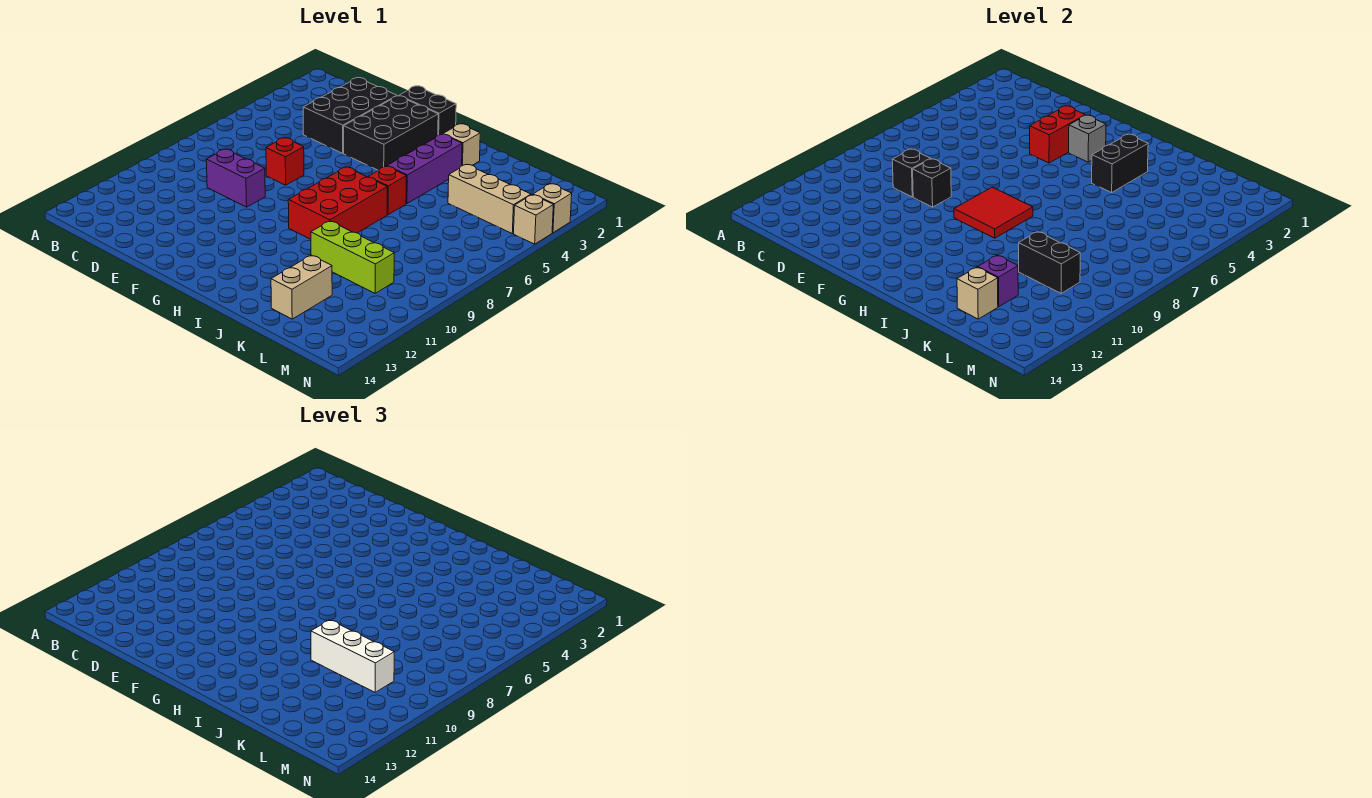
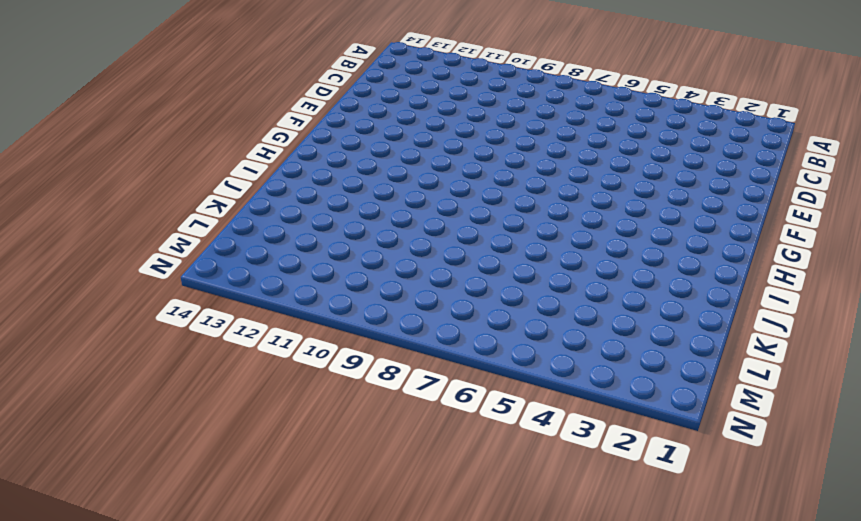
none -> black brick D2:E4 level 1
none -> purple brick D9:E9 level 1
none -> red brick E7 level 1

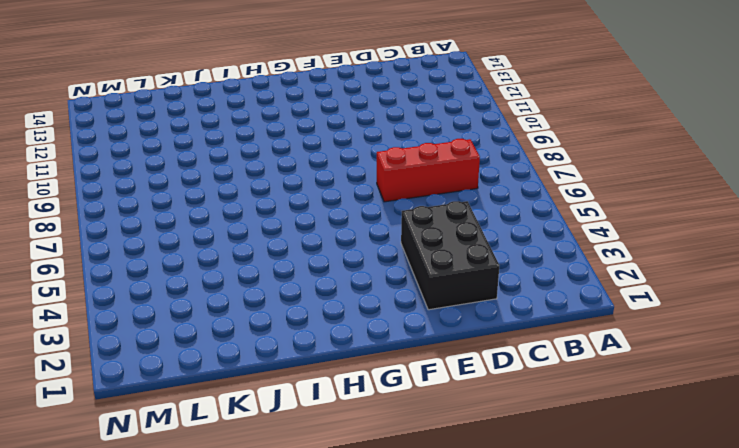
red brick C7:E7 level 1 -> red brick E7 level 1
none -> purple brick D9:E9 level 1
none -> black brick F1:G1 level 1
none -> black brick F2:G4 level 1

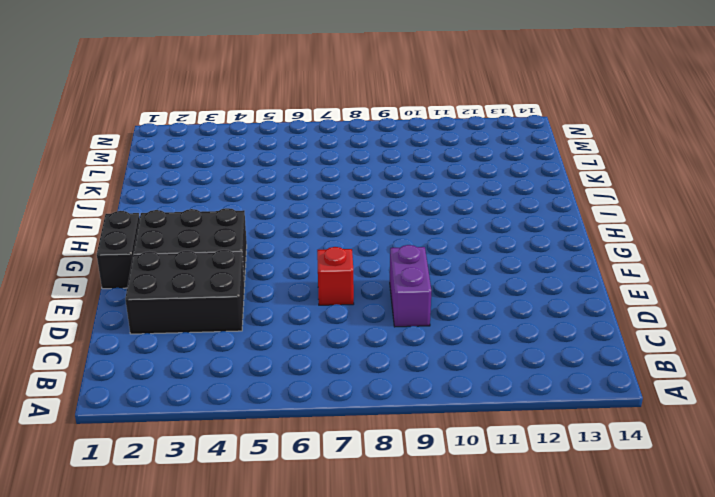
none -> red brick H7:I9 level 1
none -> tan brick I2 level 1
none -> purple brick I3:I5 level 1

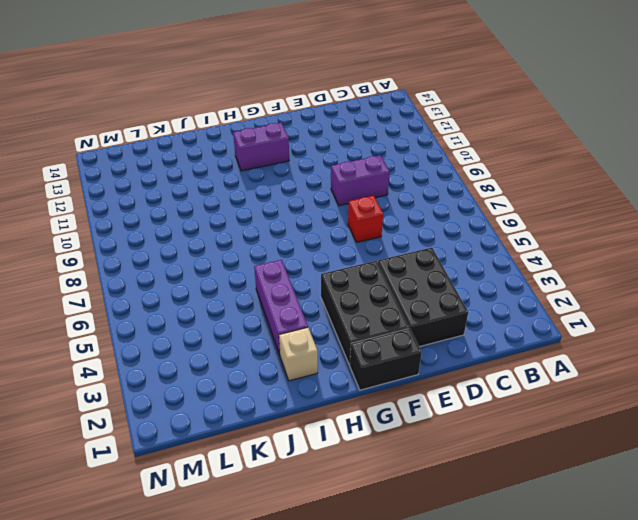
purple brick G12:H12 level 1 -> none
none -> red brick H7:I9 level 1
none -> red brick I6 level 1
none -> lime brick J10:L10 level 1

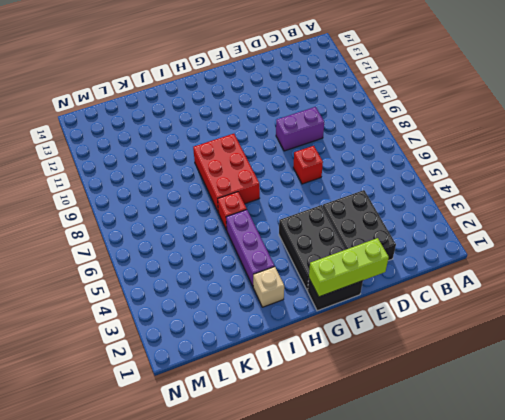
lime brick E1:G1 level 2 -> lime brick J10:L10 level 1
none -> tan brick K4:M4 level 1
none -> tan brick K12:K13 level 1
none -> tan brick N3 level 1

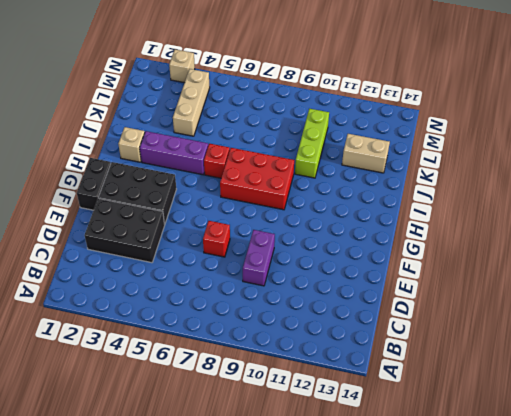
none -> tan brick N4 level 1
none -> black brick D9 level 2
none -> black brick E9 level 2

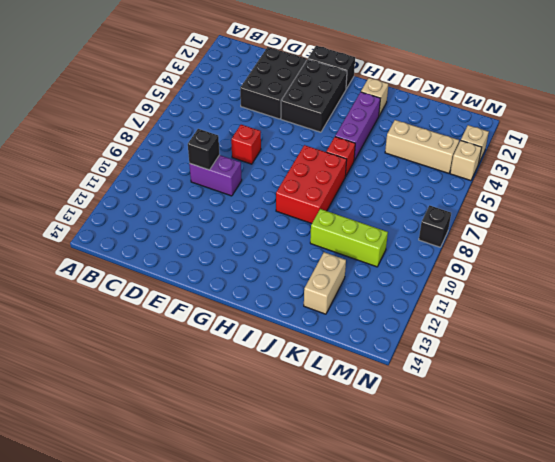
black brick N8 level 1 -> black brick E9 level 2
none -> red brick F3:F4 level 2
none -> grey brick G3 level 2
none -> red tile G8:H9 level 2

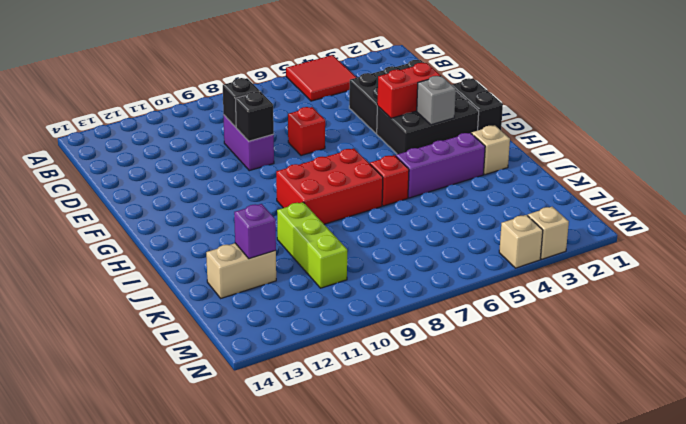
red tile A4:B5 level 1 -> red tile G8:H9 level 2
none -> tan brick K4:M4 level 1
none -> black brick I3:I4 level 2
none -> black brick K10:L10 level 2

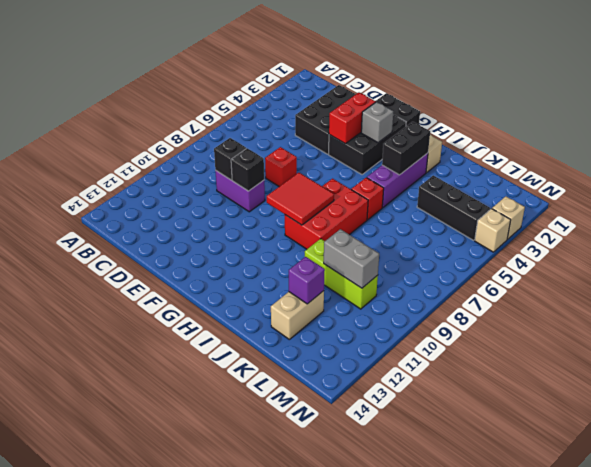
black brick K4:M4 level 1 -> tan brick K4:M4 level 1
grey brick K10:L10 level 2 -> black brick K10:L10 level 2
none -> tan brick K13 level 2
none -> white brick J10:L10 level 3

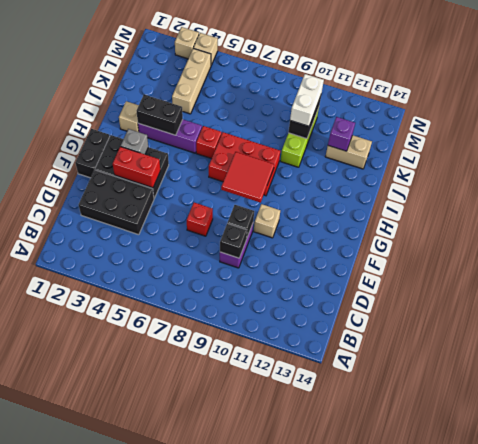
tan brick F10 level 1 -> tan brick K13 level 2
white brick K10:L10 level 3 -> white brick J10:L10 level 3

